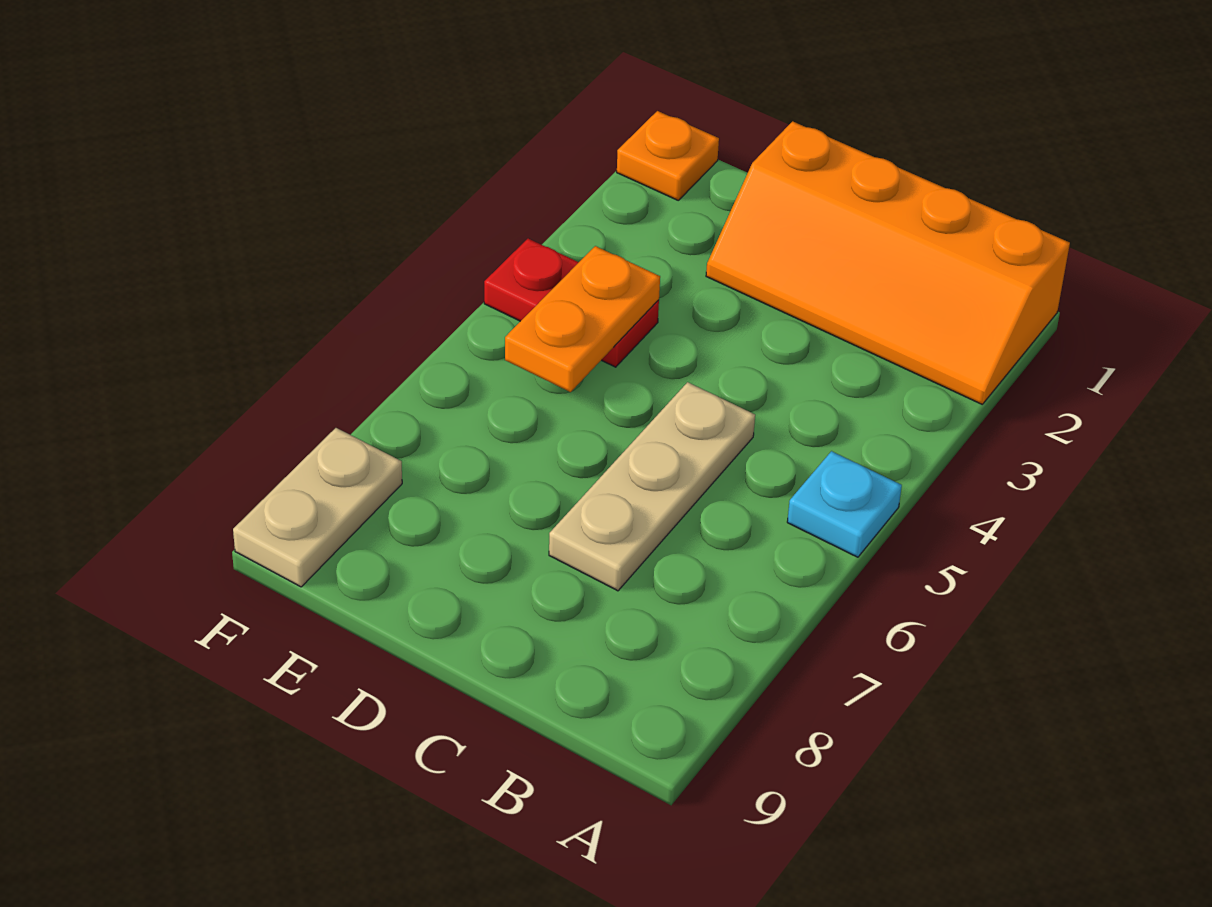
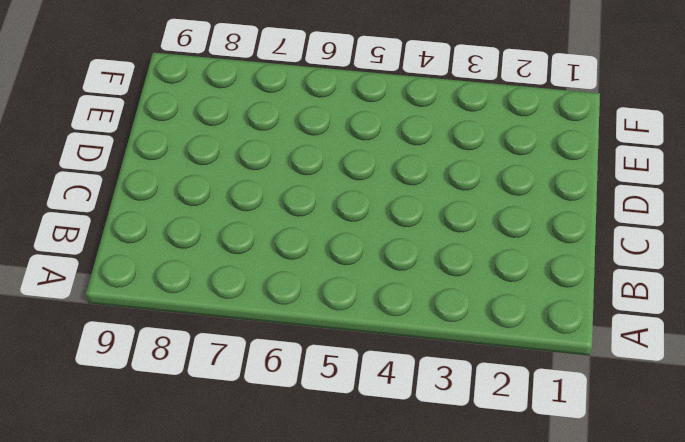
none -> orange slope A1:D2 level 1 top 1
none -> cyan plate A5 level 1

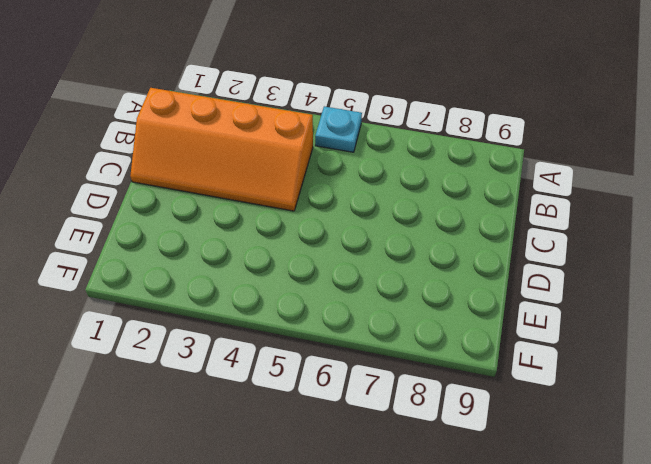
orange slope B1:C4 level 1 top B -> orange slope A1:D2 level 1 top 1
none -> tan plate C5:C7 level 1
none -> red plate E4:F4 level 1

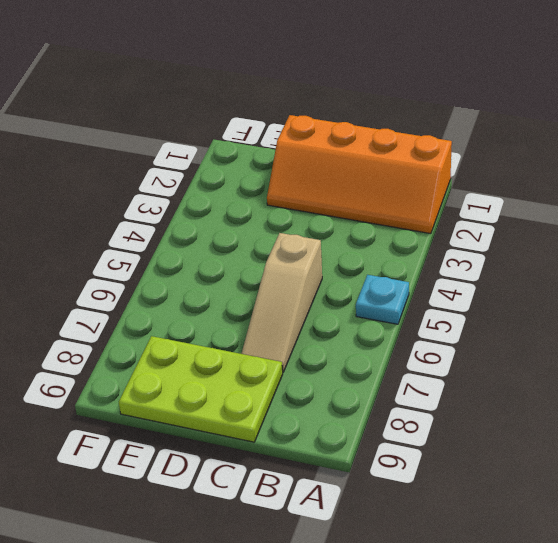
tan slope C5:C7 level 1 top 5 -> tan plate C5:C7 level 1
lime plate C8:E9 level 1 -> none
none -> red plate E4:F4 level 1
none -> orange plate F1 level 1

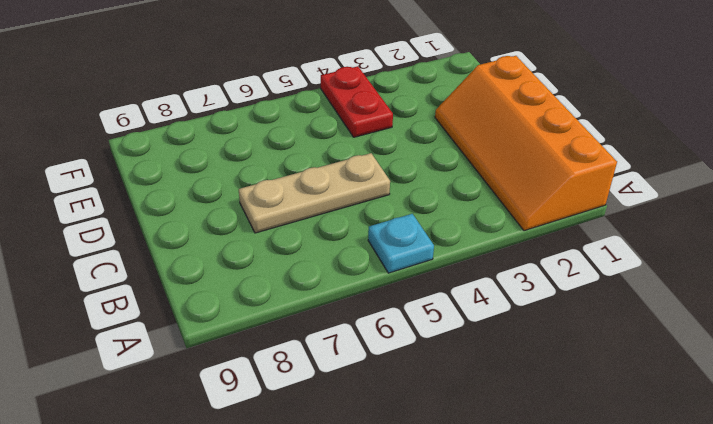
none -> orange plate F1 level 1
none -> tan plate F8:F9 level 1

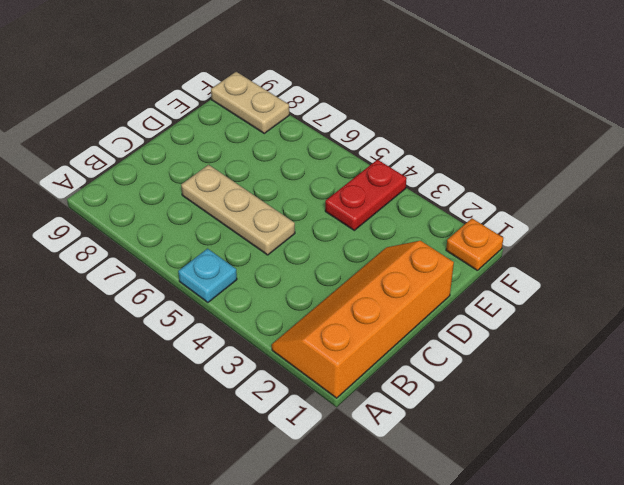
none -> orange plate E4:E5 level 2

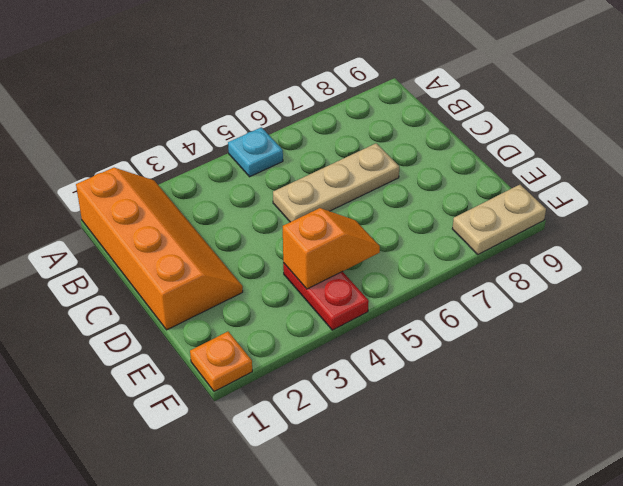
orange slope E4:E5 level 2 top 4 -> orange plate E4:E5 level 2

